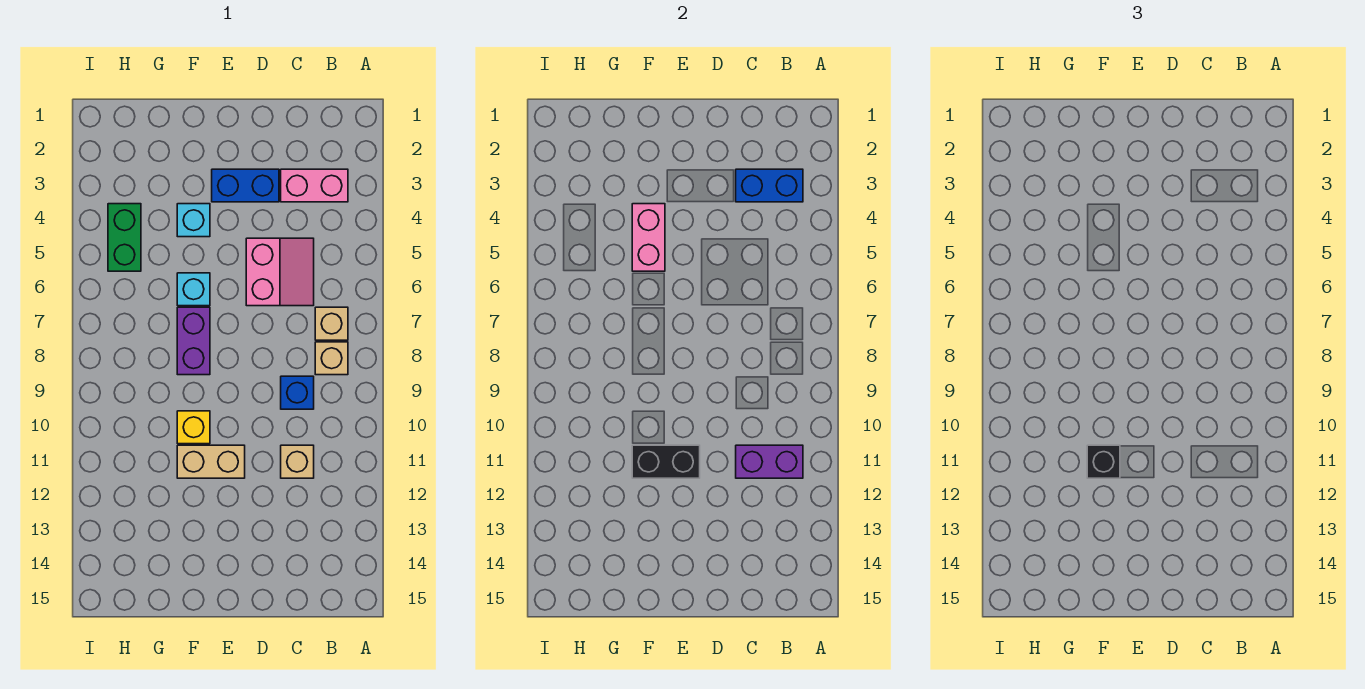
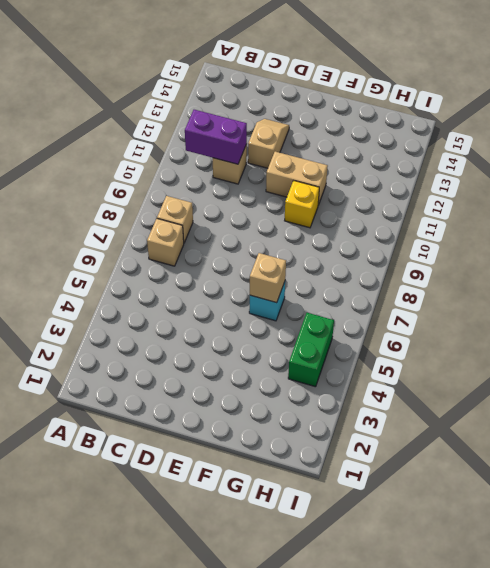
tan slope D12:D13 level 1 top 12 -> none
tan brick F6 level 2 -> none
none -> pink brick B3:C3 level 1
none -> pink slope C5:D6 level 1 top D
none -> blue brick C9 level 1

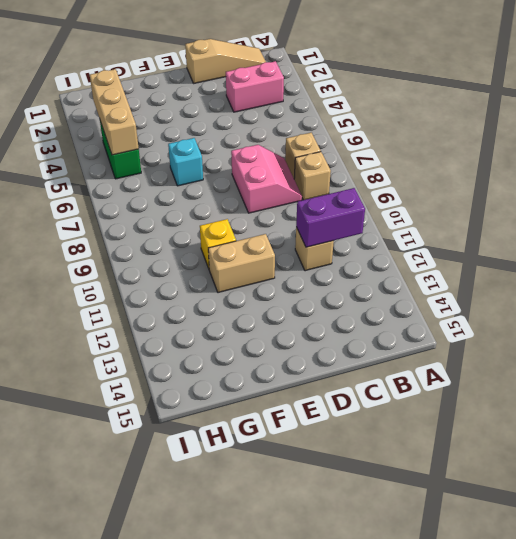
tan slope B1:D1 level 1 top D -> none
pink slope C7:D8 level 1 top D -> pink slope C5:D6 level 1 top D
tan brick H3:H5 level 2 -> none
none -> blue brick C9 level 1
none -> blue brick D3:E3 level 1
none -> cyan brick F4 level 1

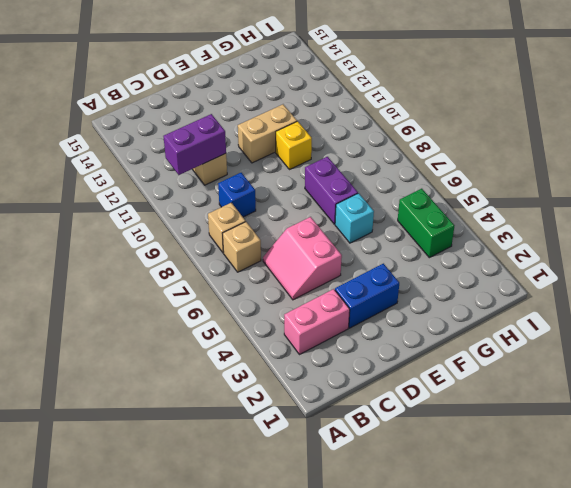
none -> cyan brick F4 level 1
none -> blue brick B3:C3 level 2
none -> black brick E11:F11 level 2

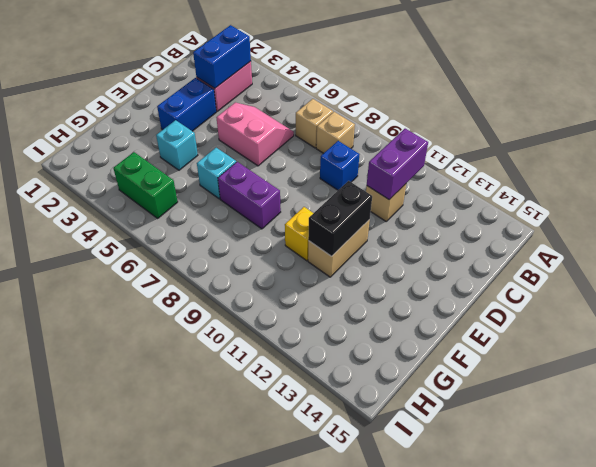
none -> pink brick F4:F5 level 2
none -> black brick F11 level 3

